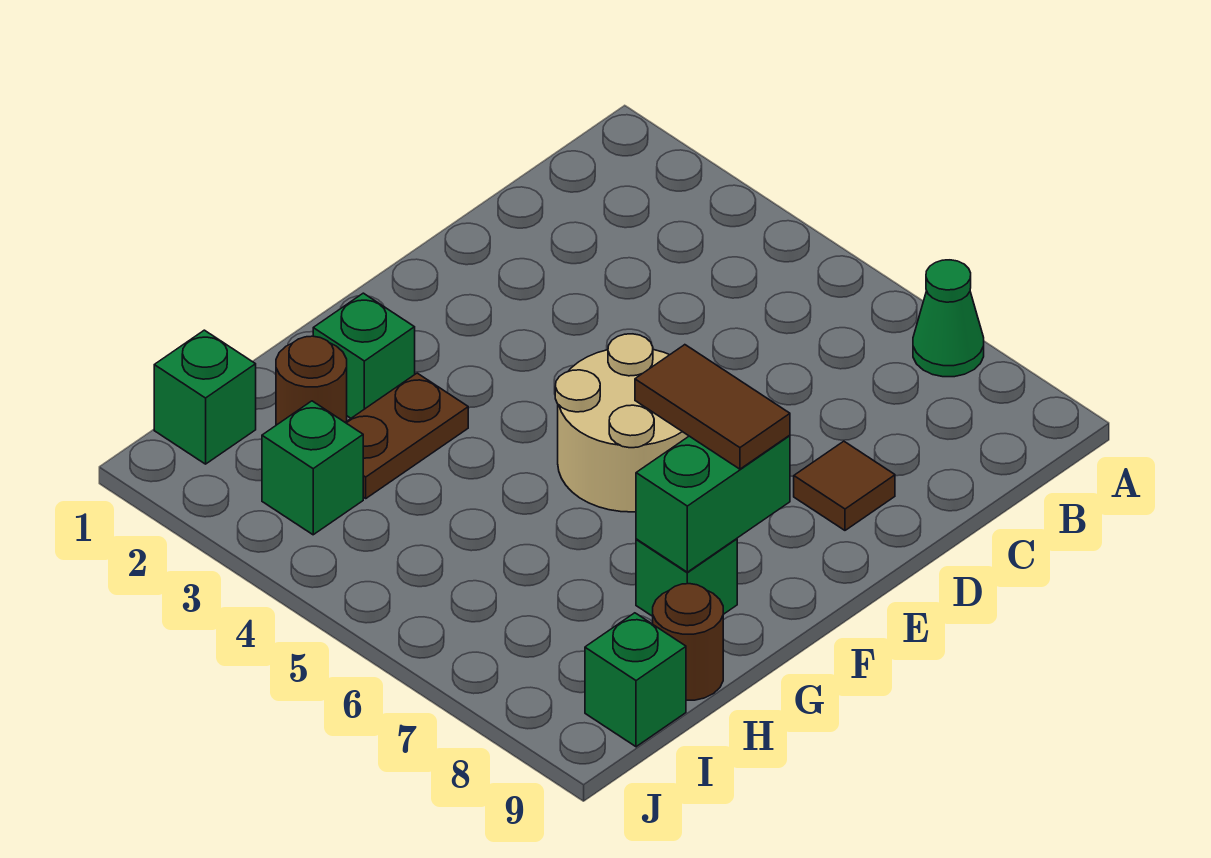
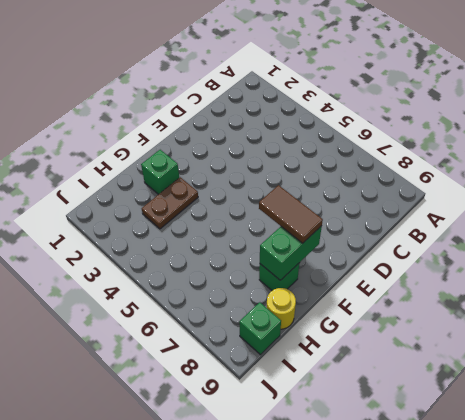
yellow round brick H9 level 1 -> brown round brick H9 level 1
none -> green cone A7 level 1
none -> brown tile D8 level 1
none -> tan round brick E5:F6 level 1

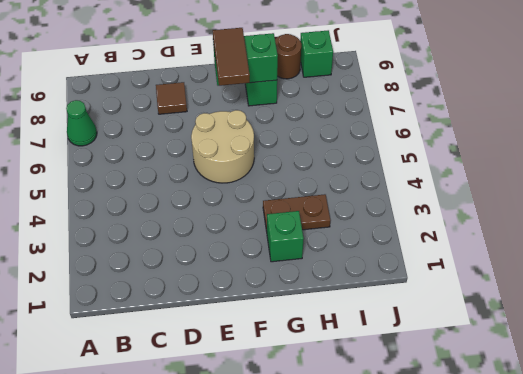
none -> brown round brick H2 level 1
none -> green brick I1 level 1
none -> green brick I3 level 1

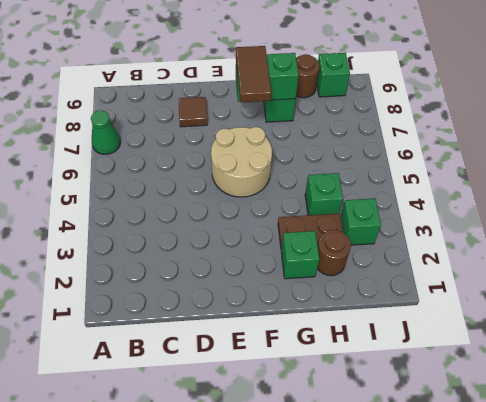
green brick H4 level 1 -> green brick I1 level 1

